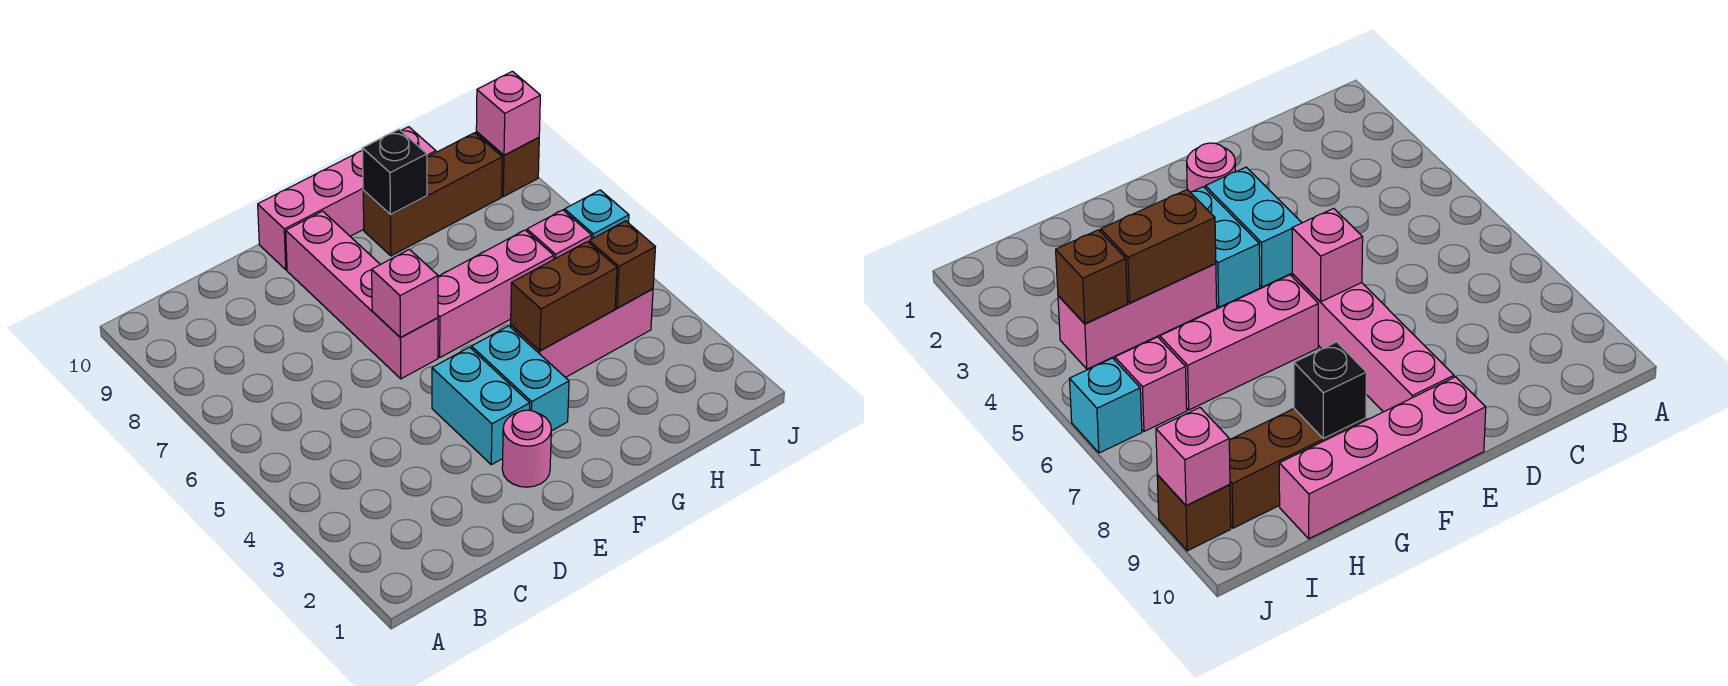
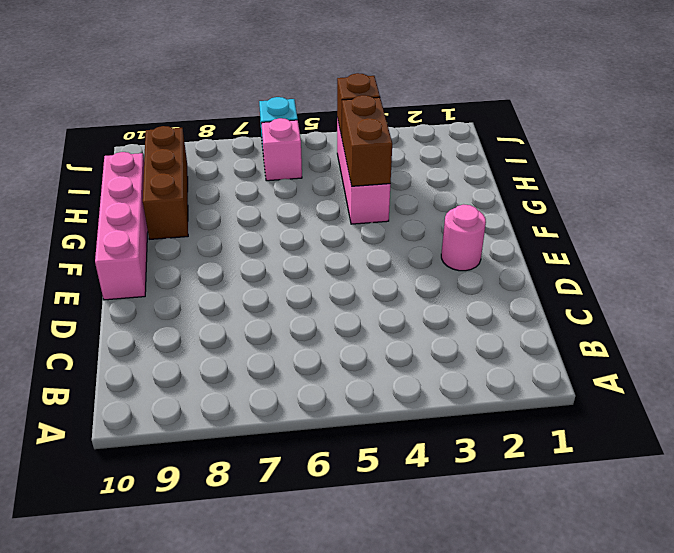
none -> cyan brick E3:E4 level 1
none -> pink brick E6:E9 level 1
none -> cyan brick F3:F4 level 1

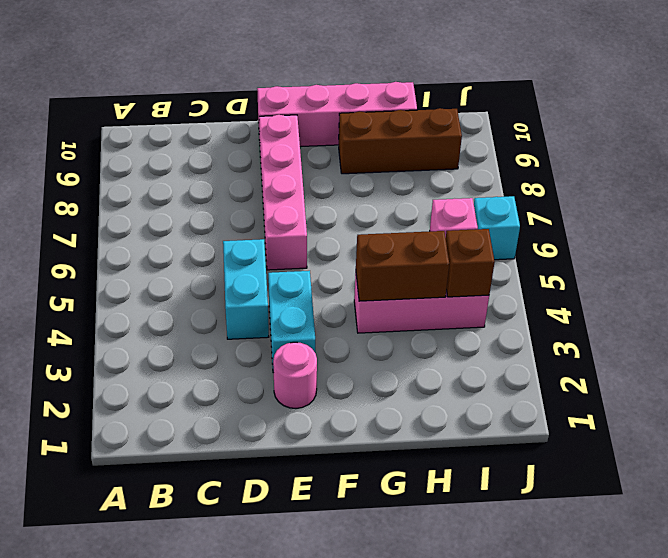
cyan brick D4:D5 level 1 -> cyan brick F3:F4 level 1
none -> pink brick F6:H6 level 1
none -> brown brick J9 level 1
none -> pink brick E6 level 2

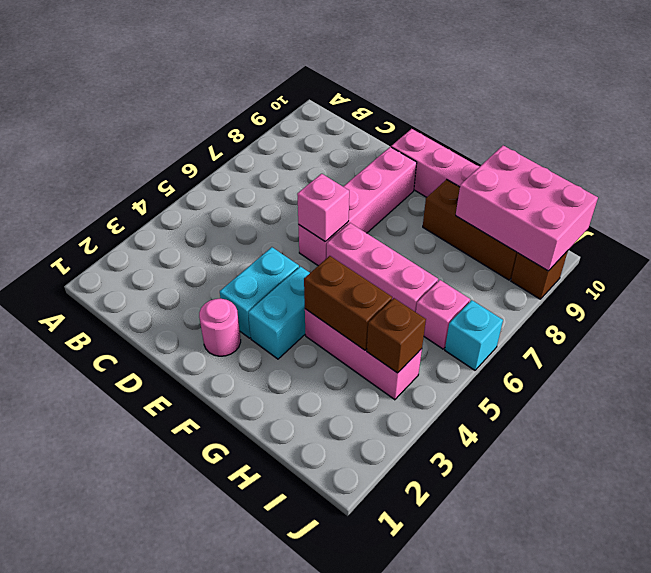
pink brick H9:J10 level 2 -> pink brick J9 level 2
none -> black brick G9 level 2

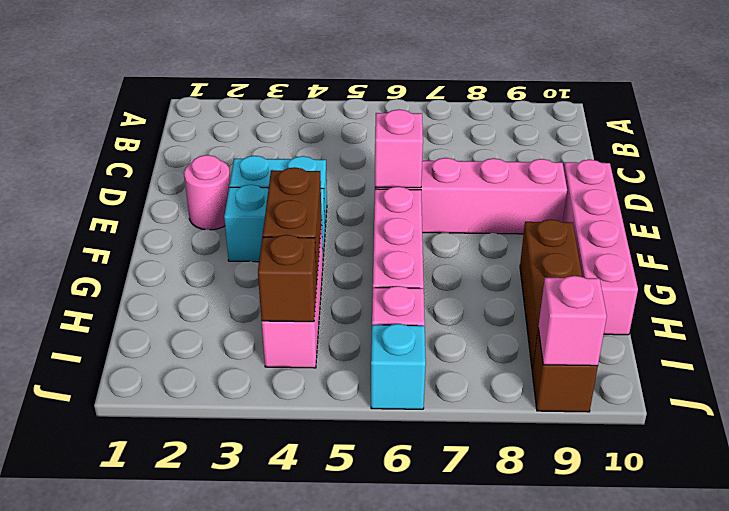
none -> black brick G9 level 2

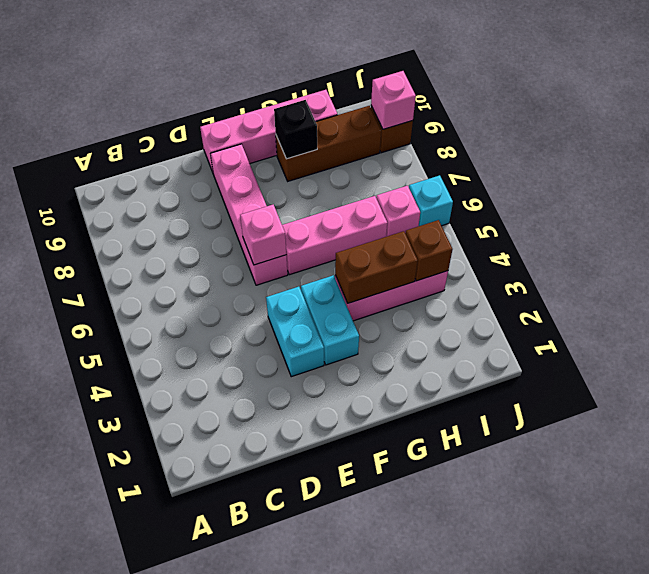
none -> pink round brick E2 level 1

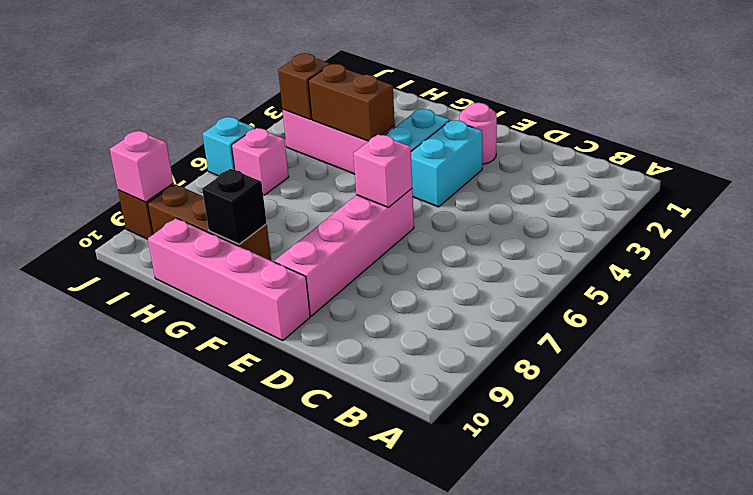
none -> pink brick F6:H6 level 1

